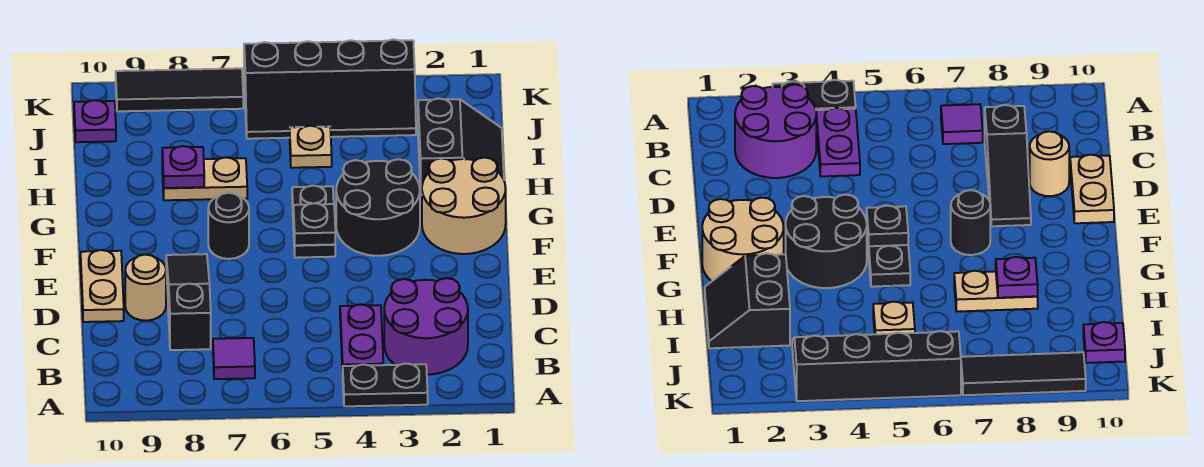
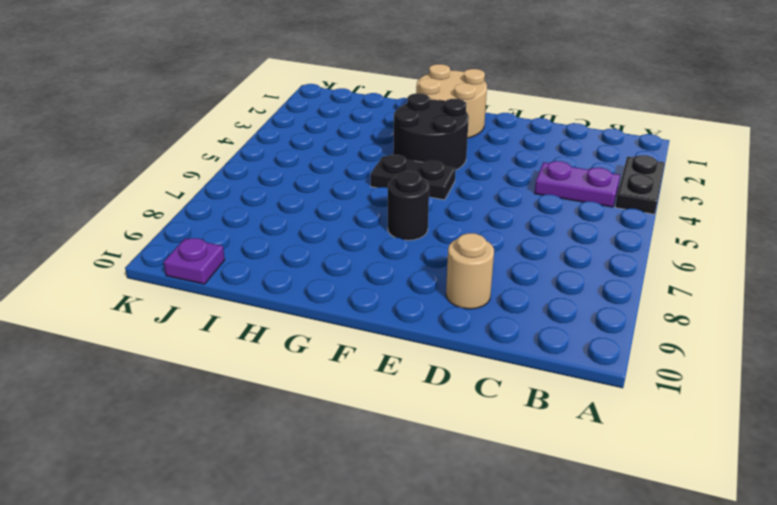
none -> purple round brick B2:C3 level 1
none -> purple tile B7 level 1
none -> black slope C8:E8 level 1 top C

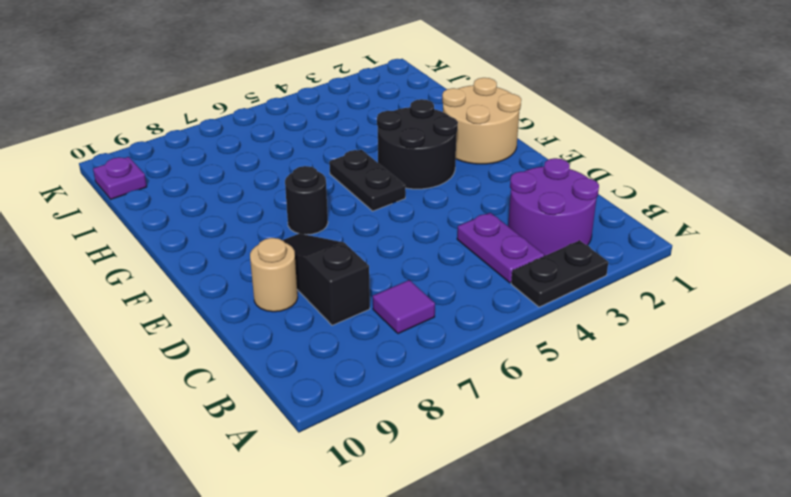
none -> tan plate D10:E10 level 1
none -> black slope H1:I2 level 1 top 2
none -> tan plate H7:H8 level 1

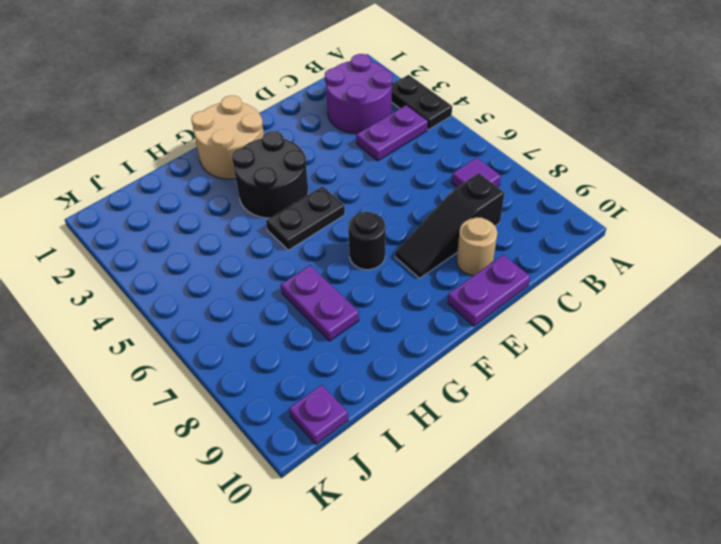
purple plate D10:E10 level 1 -> tan plate D10:E10 level 1
purple plate H7:H8 level 1 -> tan plate H7:H8 level 1
none -> black slope H1:I2 level 1 top 2
none -> tan plate I5 level 1
none -> black slope J3:K6 level 1 top K

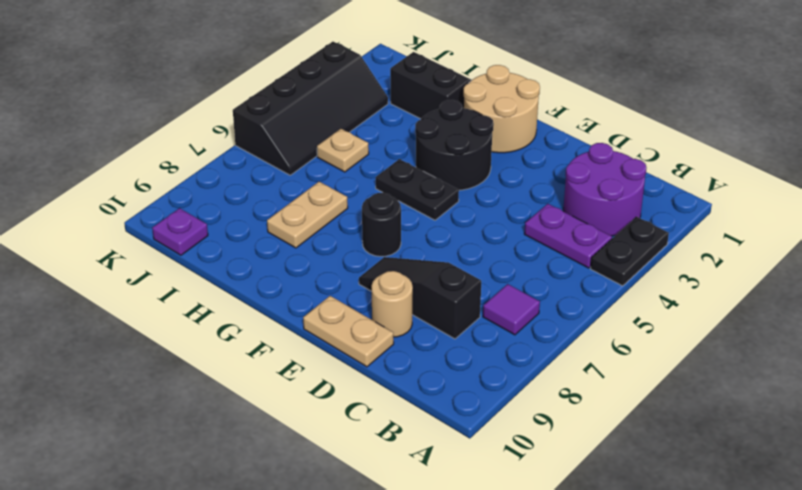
none -> black tile K7:K9 level 1
none -> black plate F5 level 2
none -> purple plate H8 level 2

